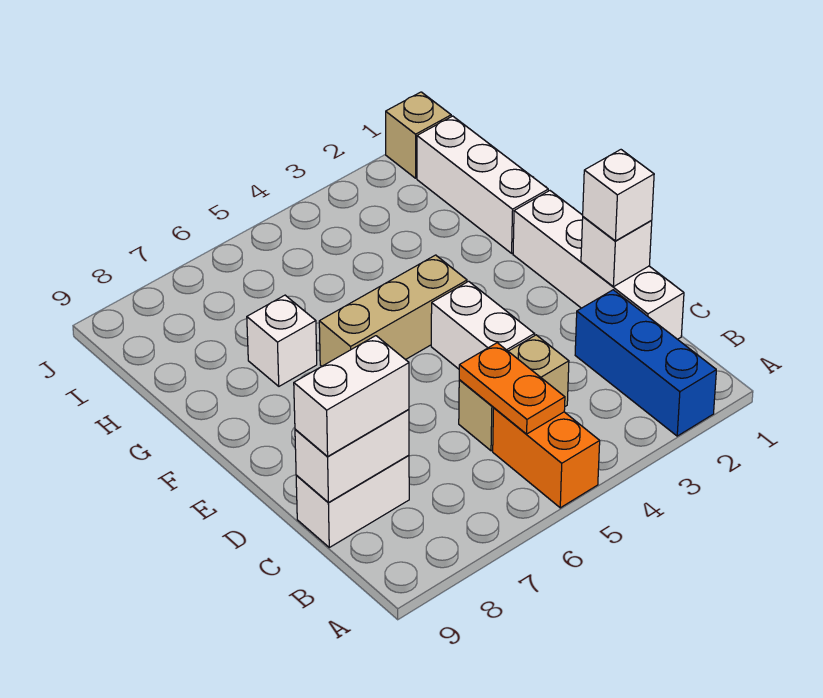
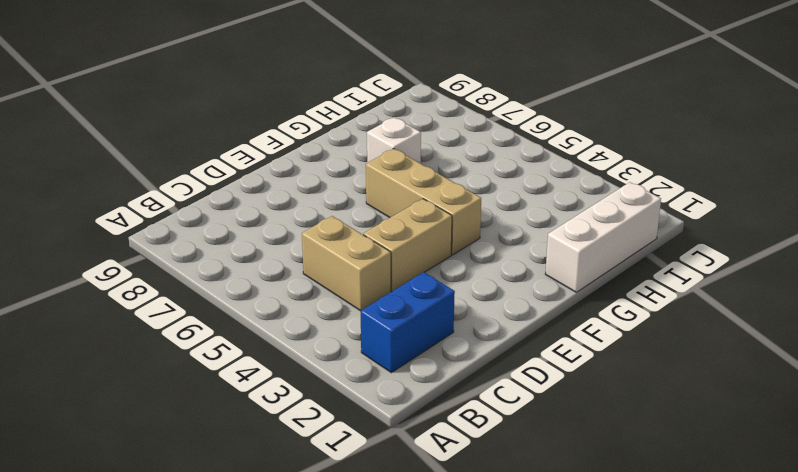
blue brick B2:C2 level 1 -> blue brick A2:C2 level 1
tan brick D4:E4 level 1 -> white brick D4:E4 level 1
none -> orange brick A5:B5 level 1
none -> white brick C1:F1 level 1
none -> white brick C8:C9 level 1

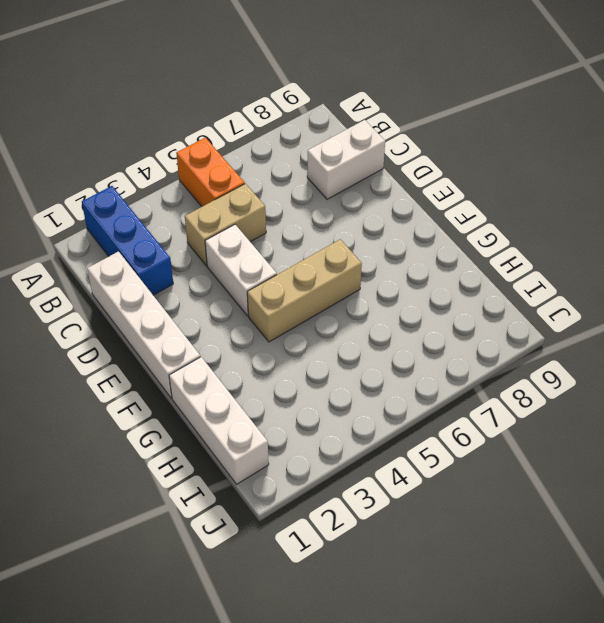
none -> white brick G7 level 1
none -> tan brick J1 level 1
none -> orange plate B5:C5 level 2

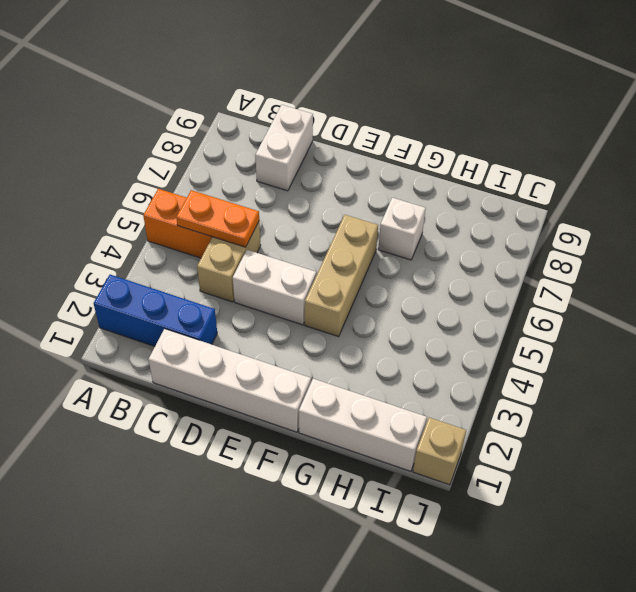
none -> white brick C8:C9 level 2
none -> white brick D1 level 2
none -> white brick C8:C9 level 3

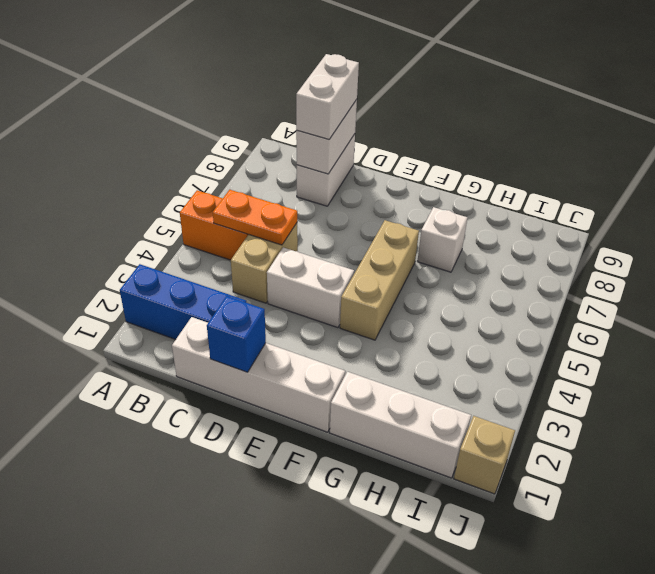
blue brick D1 level 2 -> white brick D1 level 2
none -> white brick D1 level 3

